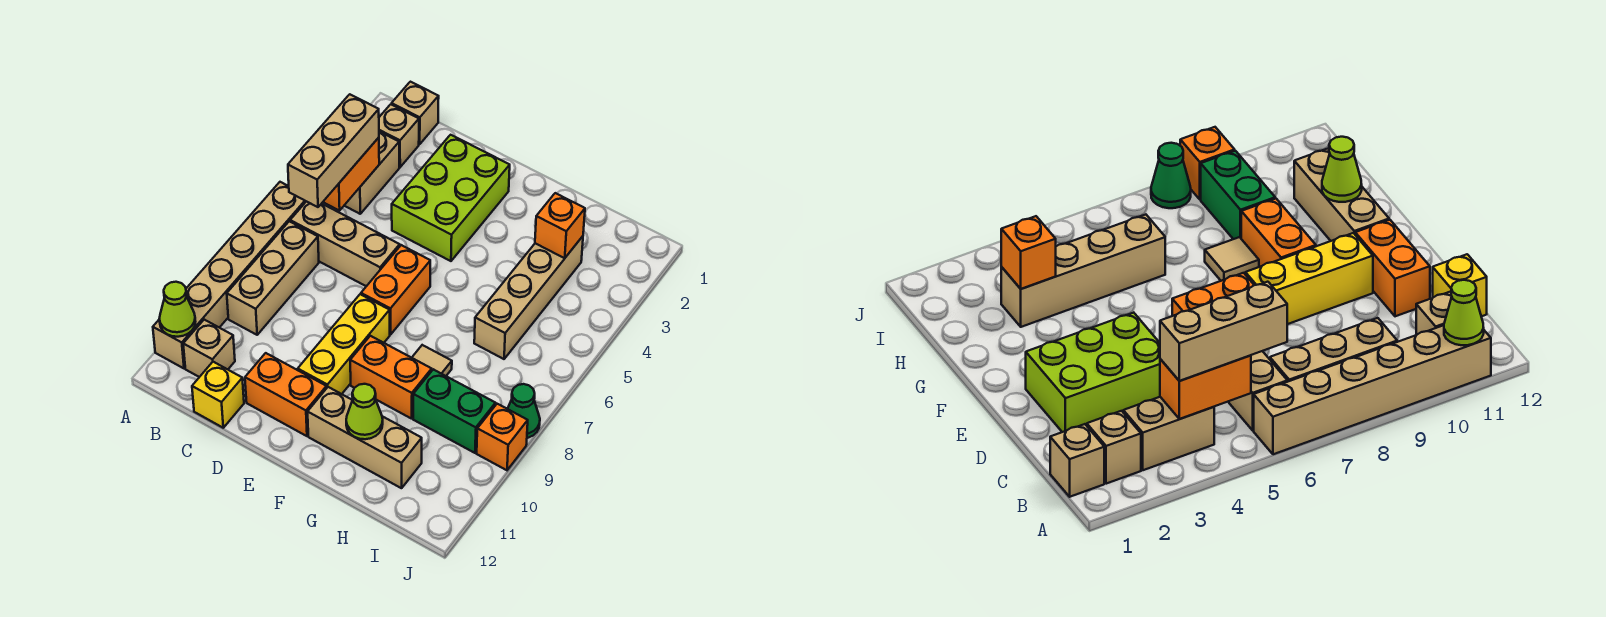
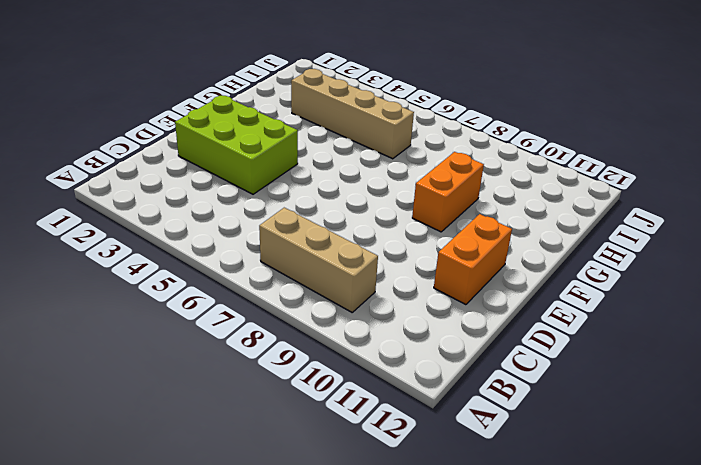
none -> tan brick A6:A11 level 1
none -> tan brick B1 level 1
none -> tan brick B2 level 1

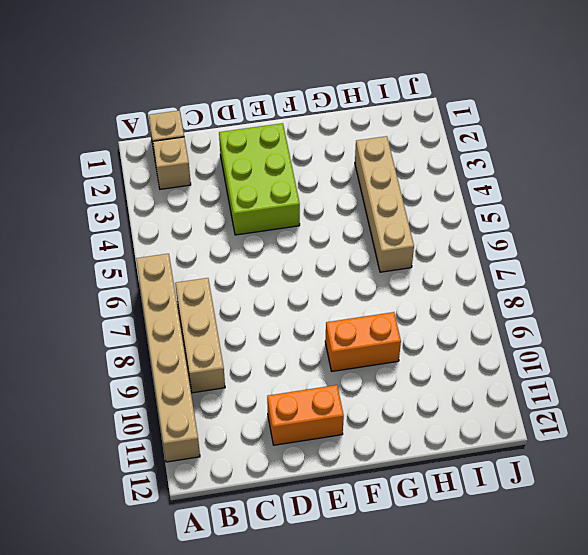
none -> tan brick B3:B4 level 1
none -> tan brick B6:D6 level 1
none -> tan brick B11 level 1

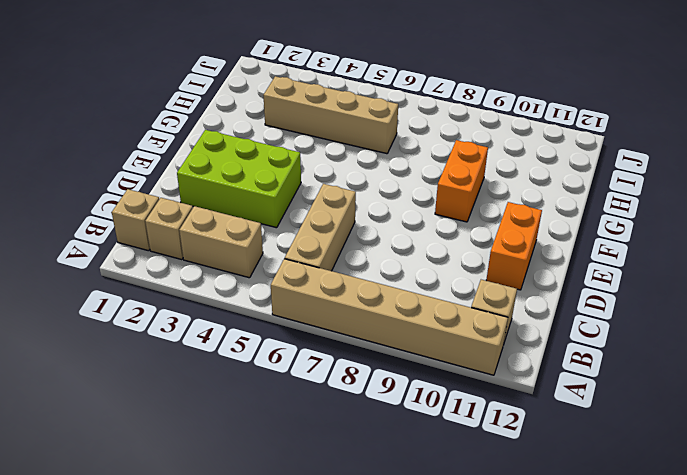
none -> tan brick B7:B9 level 1
none -> yellow brick C12 level 1
none -> orange brick E6:E7 level 1

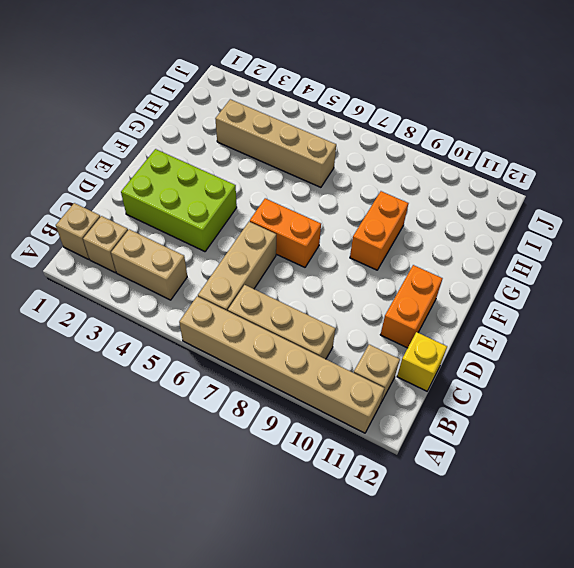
none -> yellow brick E8:E10 level 1
none -> tan brick F11:H11 level 1
none -> tan tile G8 level 1

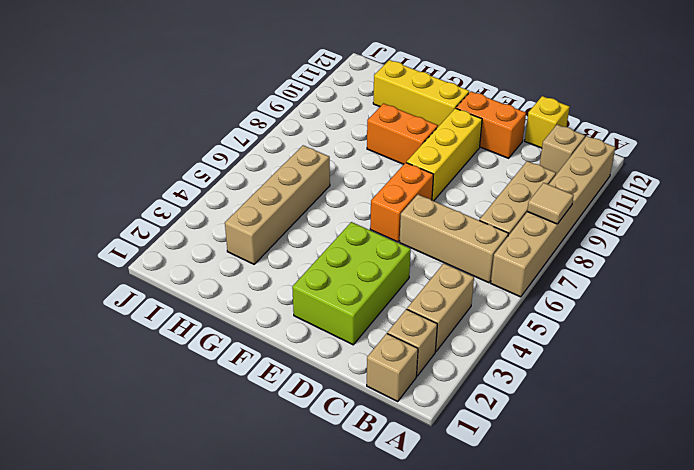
tan tile A8 level 2 -> tan tile G8 level 1
yellow brick F11:H11 level 1 -> tan brick F11:H11 level 1
none -> green brick H9:I9 level 1
none -> green cone J8 level 1
none -> orange brick J9 level 1

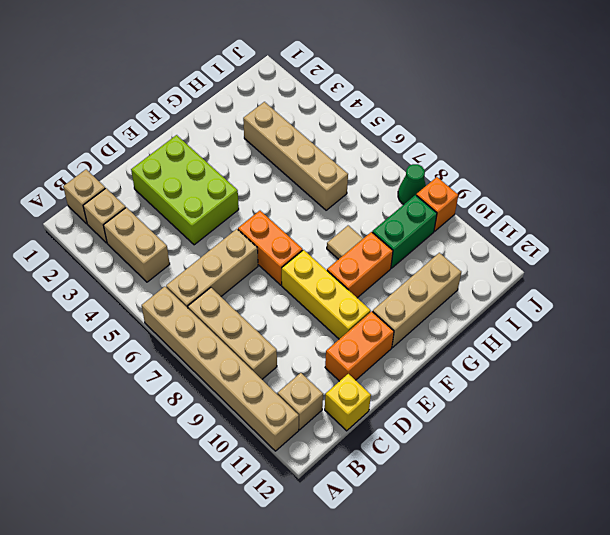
none -> lime cone A11 level 2
none -> orange brick B4:B5 level 2
none -> lime cone G11 level 2

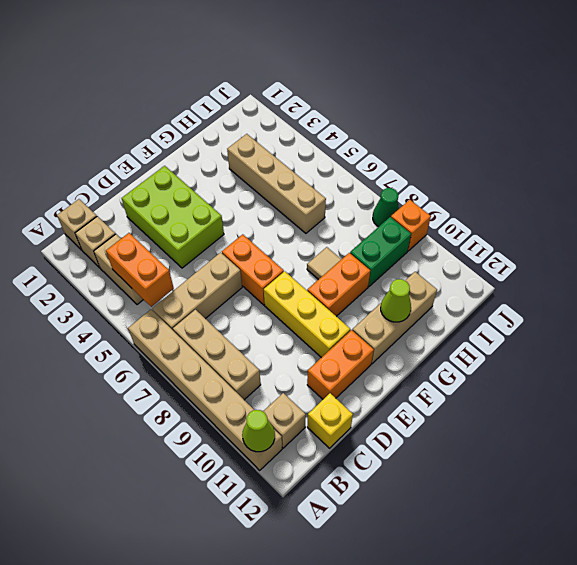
none -> orange brick H3 level 2
none -> tan brick B4:B6 level 3

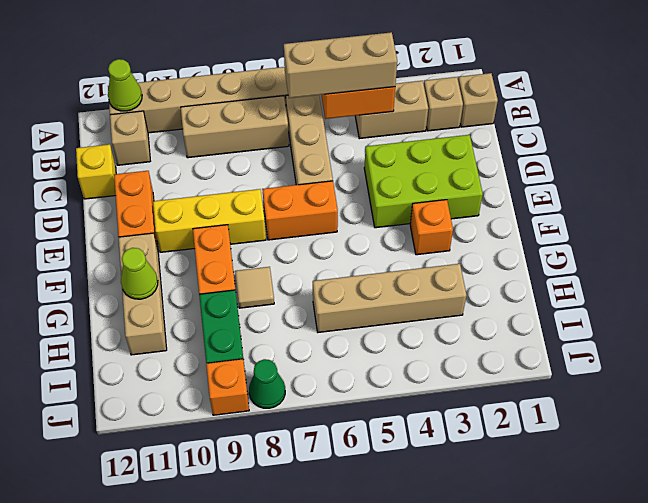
orange brick F3 level 1 -> orange brick H3 level 2

